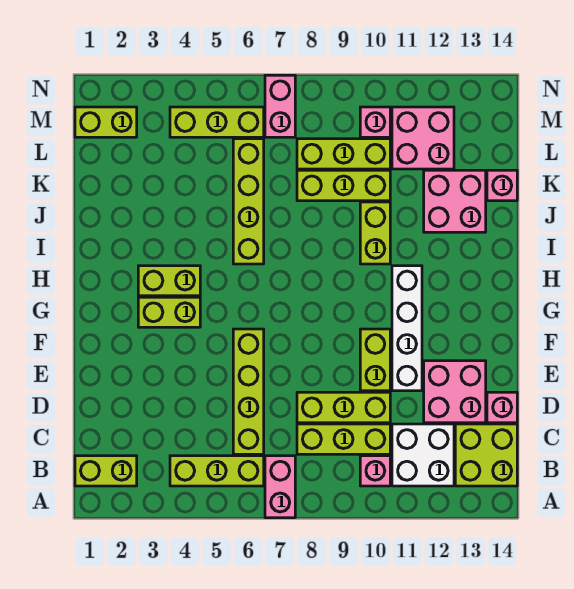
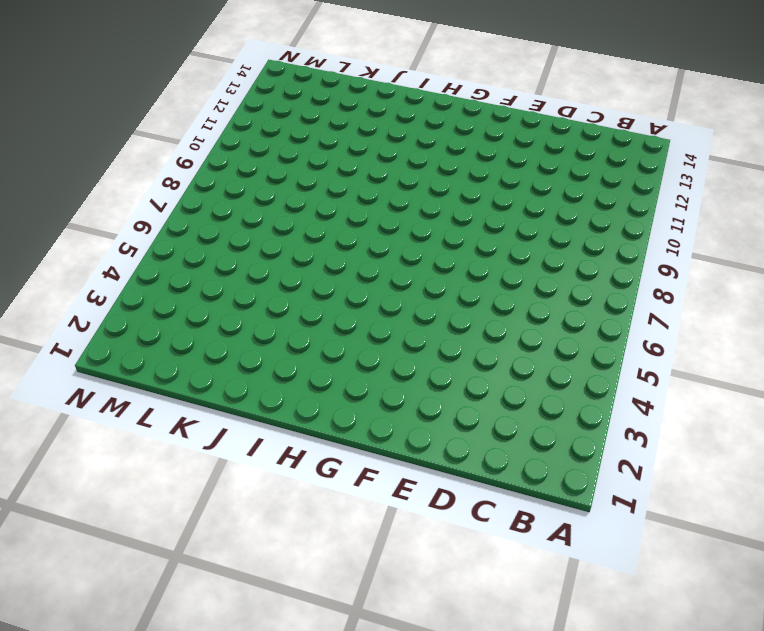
none -> pink brick A7:B7 level 1
none -> lime brick B1:B2 level 1
none -> lime brick B4:B6 level 1

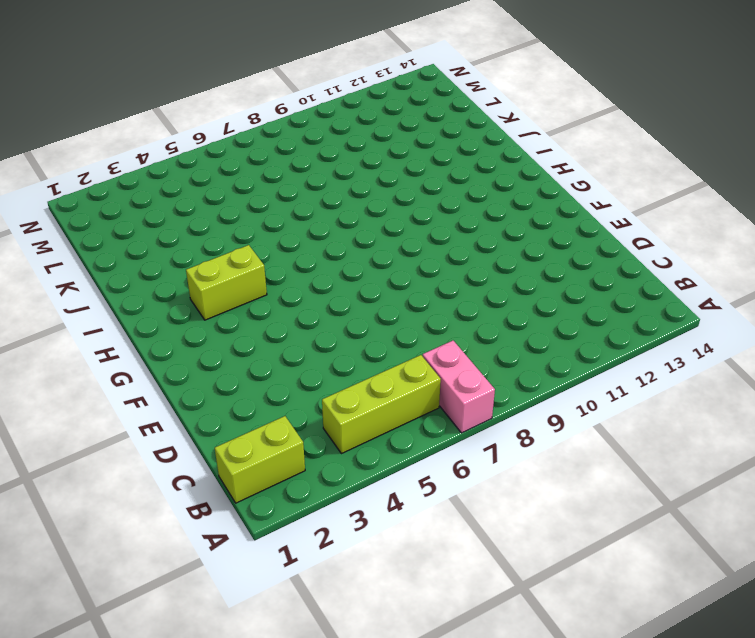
none -> pink brick B10 level 1
none -> white brick B11:C12 level 1
none -> lime brick B13:C14 level 1

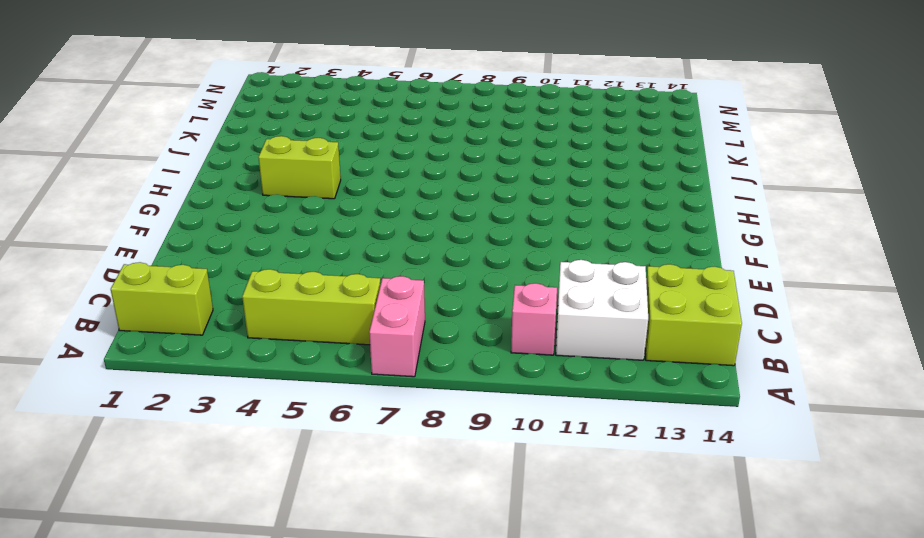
none -> lime brick C6:F6 level 1
none -> lime brick C8:C10 level 1
none -> lime brick D8:D10 level 1

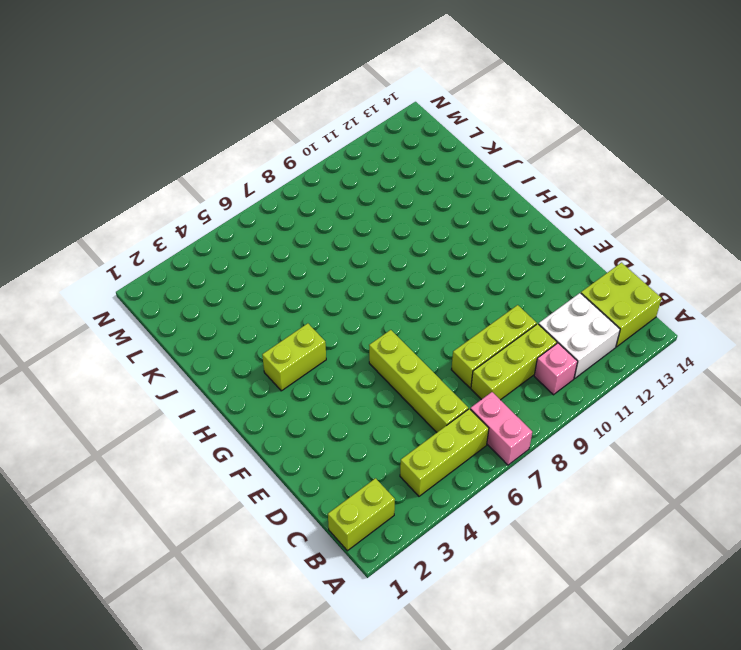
none -> pink brick D12:E13 level 1
none -> pink brick D14 level 1
none -> lime brick E10:F10 level 1

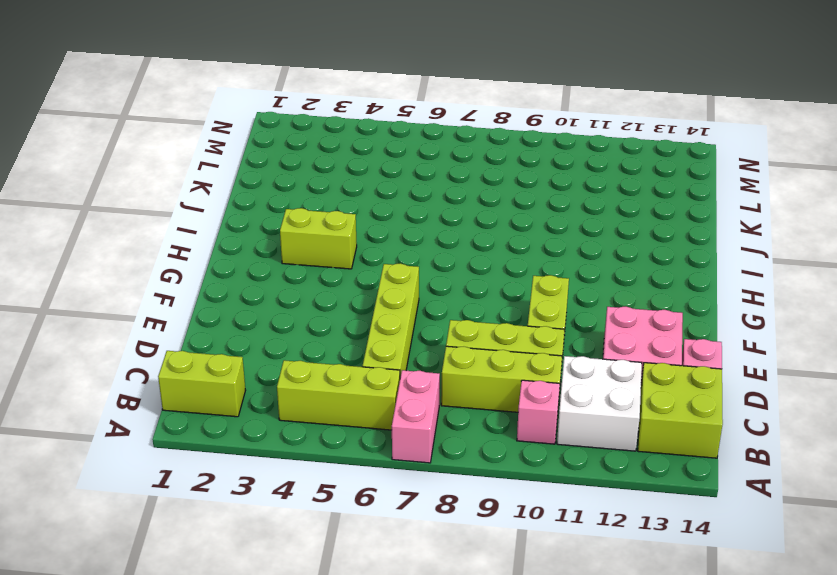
none -> white brick E11:H11 level 1
none -> lime brick G3:G4 level 1
none -> lime brick I6:L6 level 1

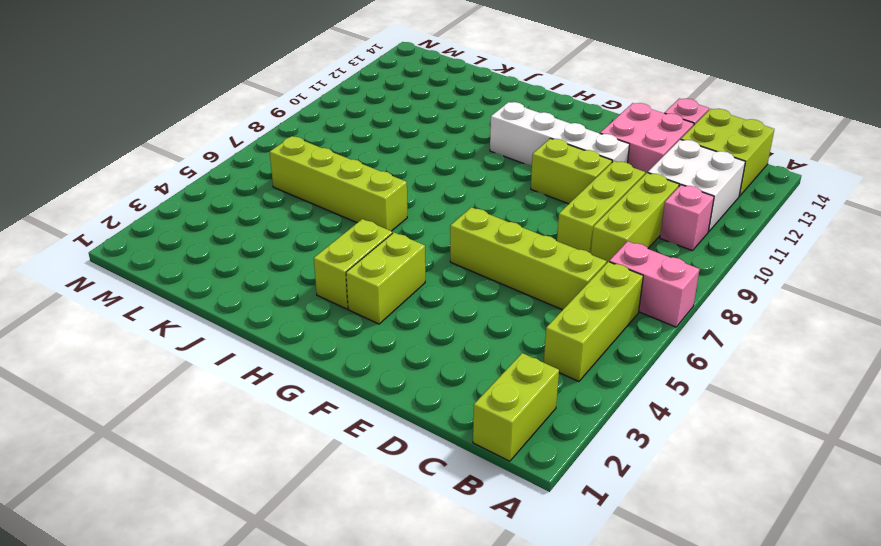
none -> lime brick I10:J10 level 1
none -> pink brick J12:K13 level 1
none -> lime brick K8:K10 level 1

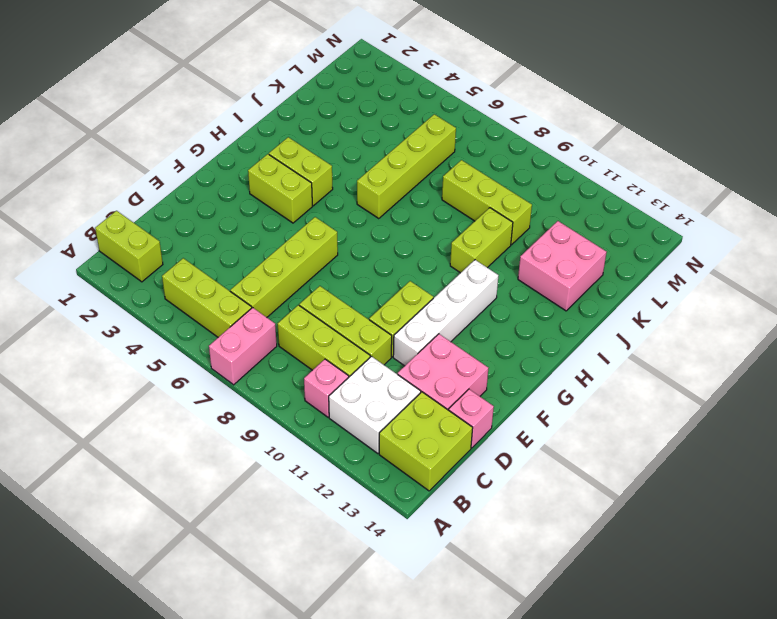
none -> pink brick K14 level 1
none -> lime brick L8:L10 level 1
none -> pink brick L11:M12 level 1

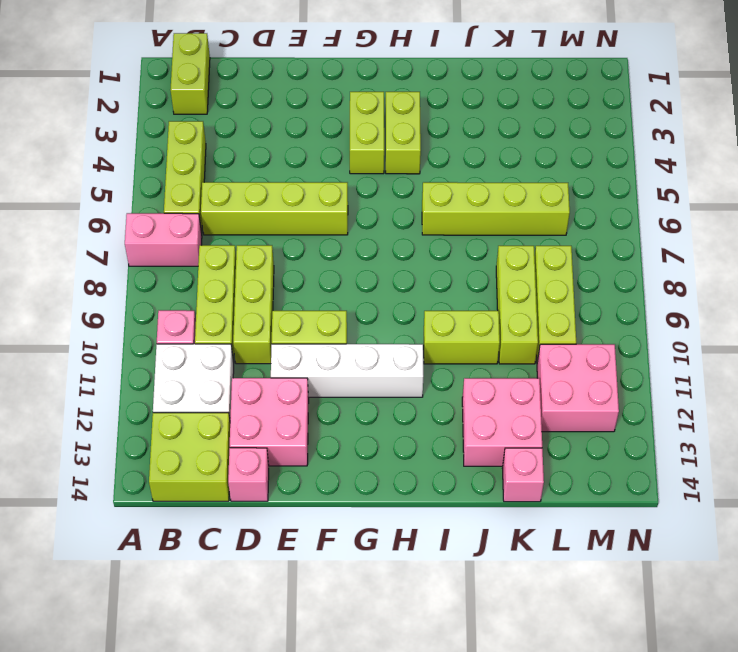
none -> lime brick M1:M2 level 1
none -> lime brick M4:M6 level 1
none -> pink brick M7:N7 level 1

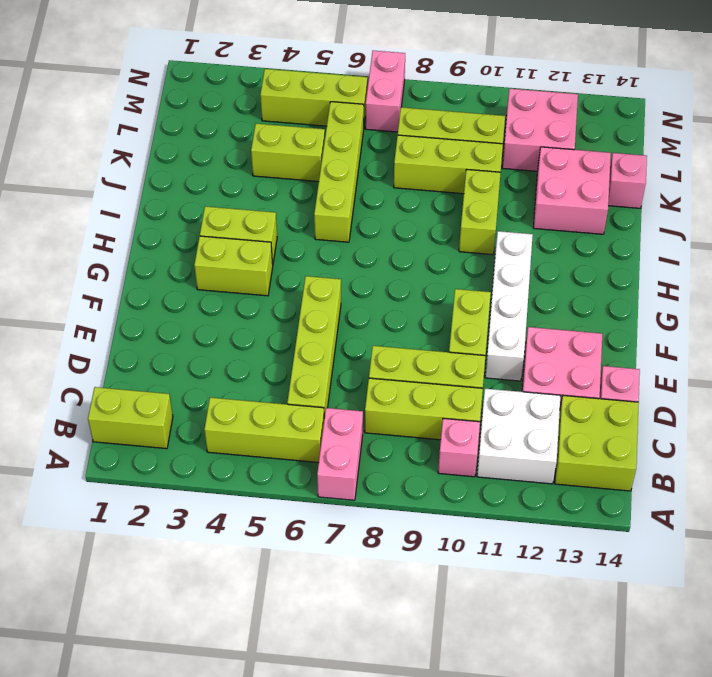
lime brick K4:K5 level 1 -> lime brick M1:M2 level 1
none -> pink brick M10 level 1

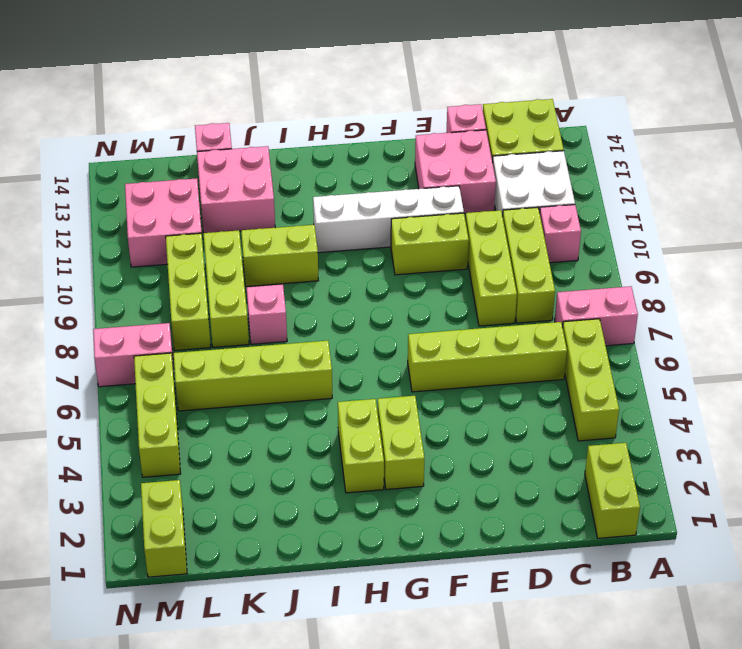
pink brick J8 level 1 -> pink brick M10 level 1

